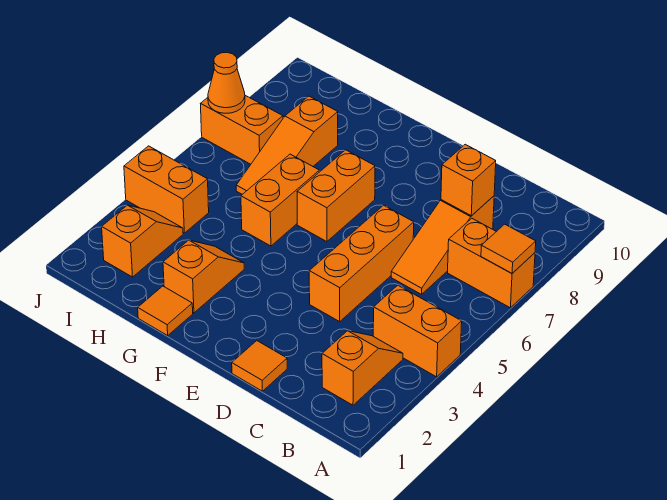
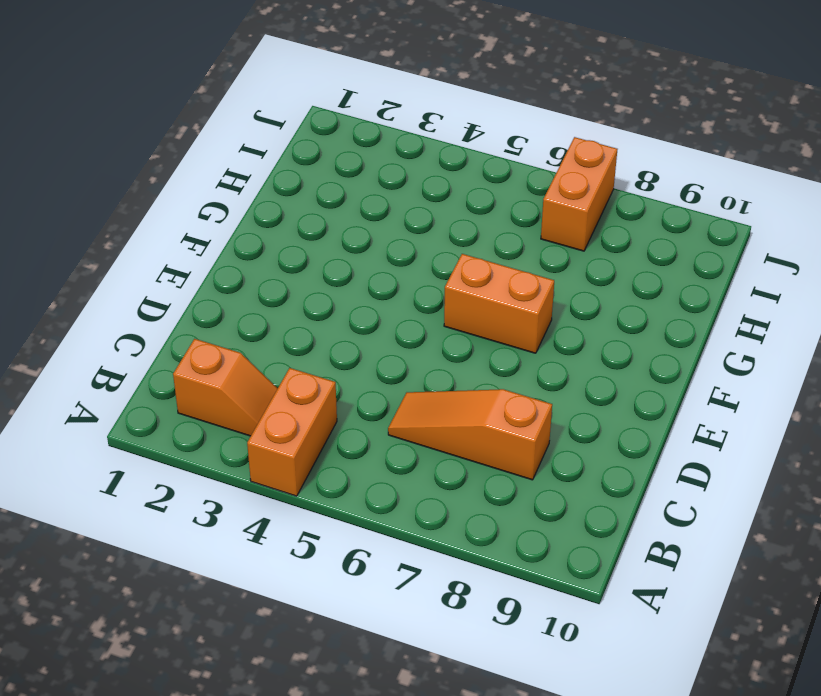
none -> orange brick A7:B7 level 1
none -> orange tile D1 level 1
none -> orange brick D4:D6 level 1

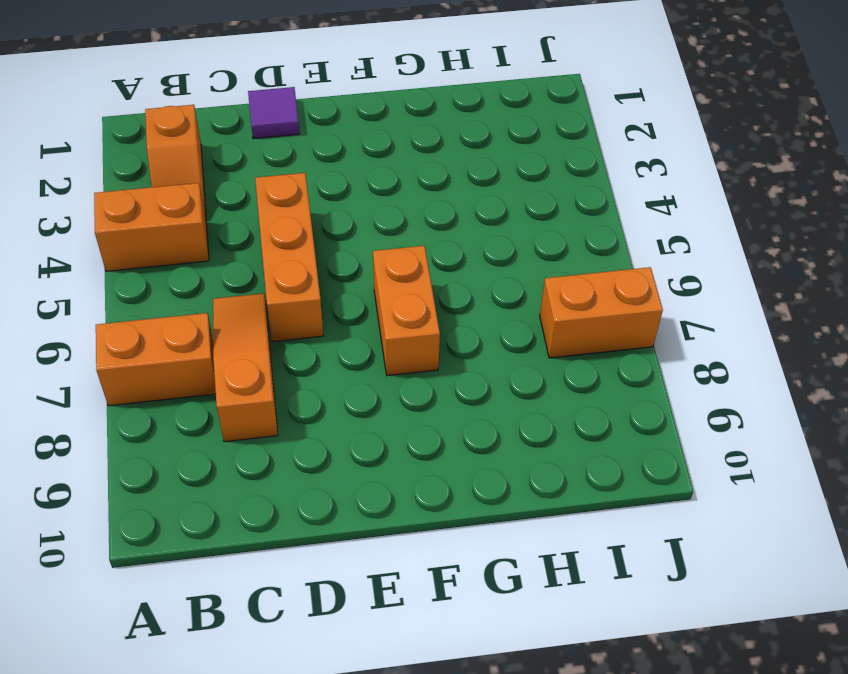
purple tile D1 level 1 -> orange tile D1 level 1
none -> orange tile G1 level 1
none -> orange slope G2:G3 level 1 top 2
none -> orange brick G5:G6 level 1

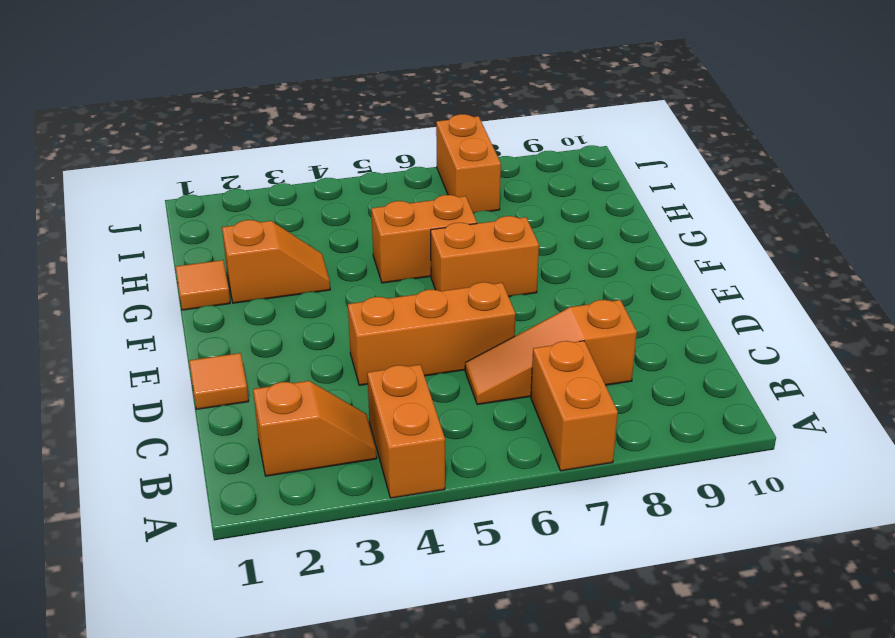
none -> orange slope H6:H8 level 1 top 8
none -> orange slope I2:I3 level 1 top 2
none -> orange brick I4:J4 level 1

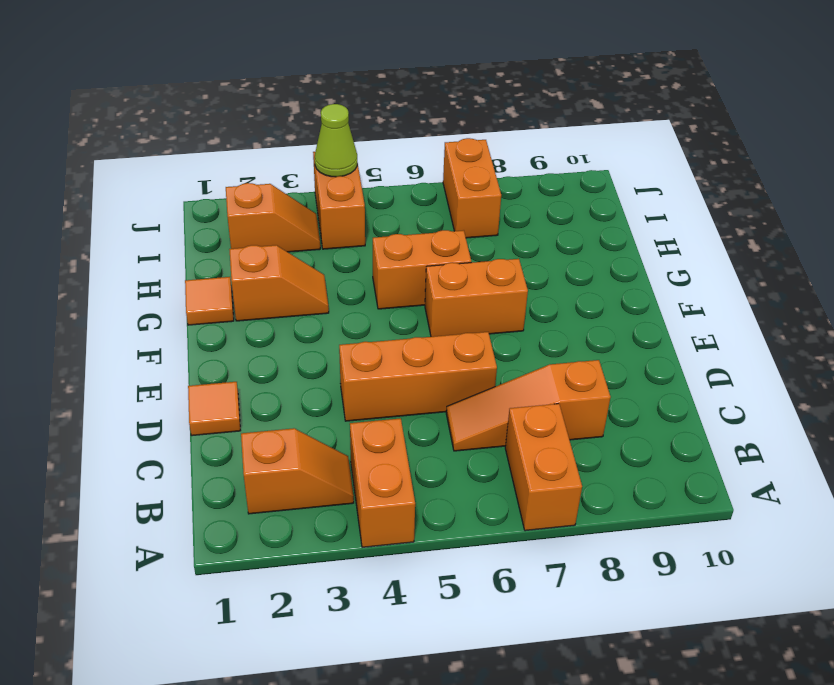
lime cone J4 level 2 -> none
none -> orange slope H6:H8 level 1 top 8
none -> orange tile A7 level 2
none -> orange brick C8 level 2

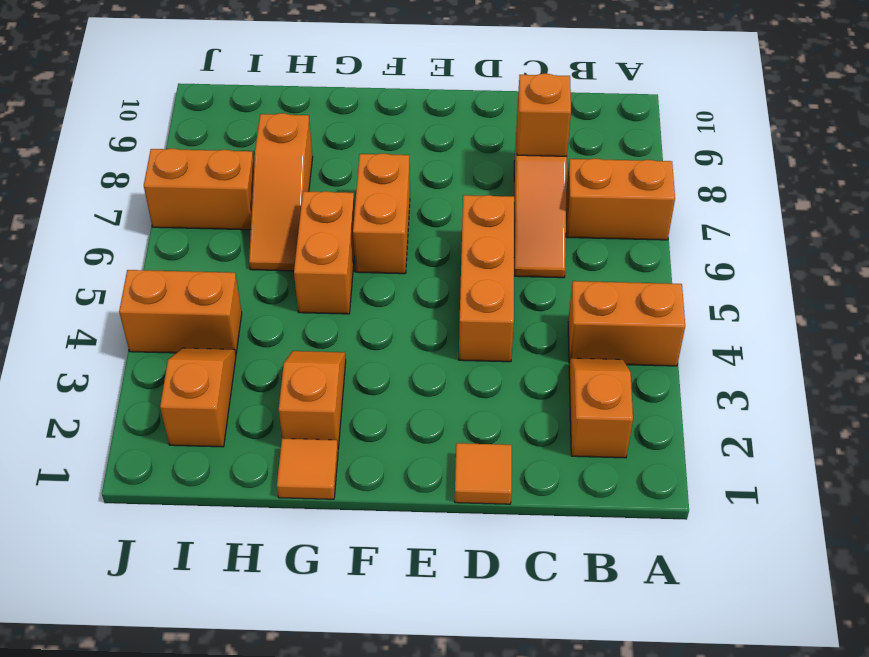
none -> orange tile A7 level 2
none -> orange cone J7 level 2

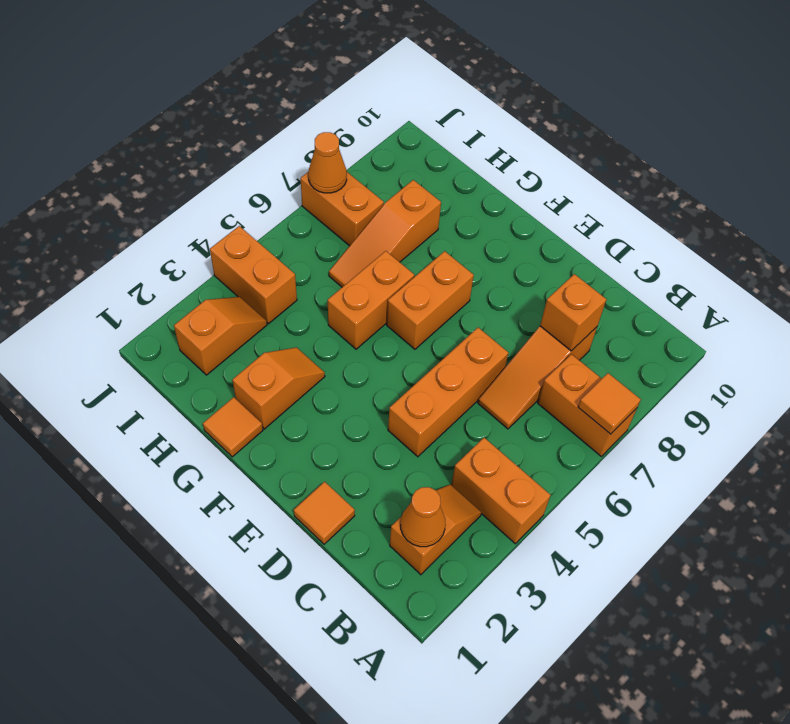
orange cone B2 level 2 -> none

